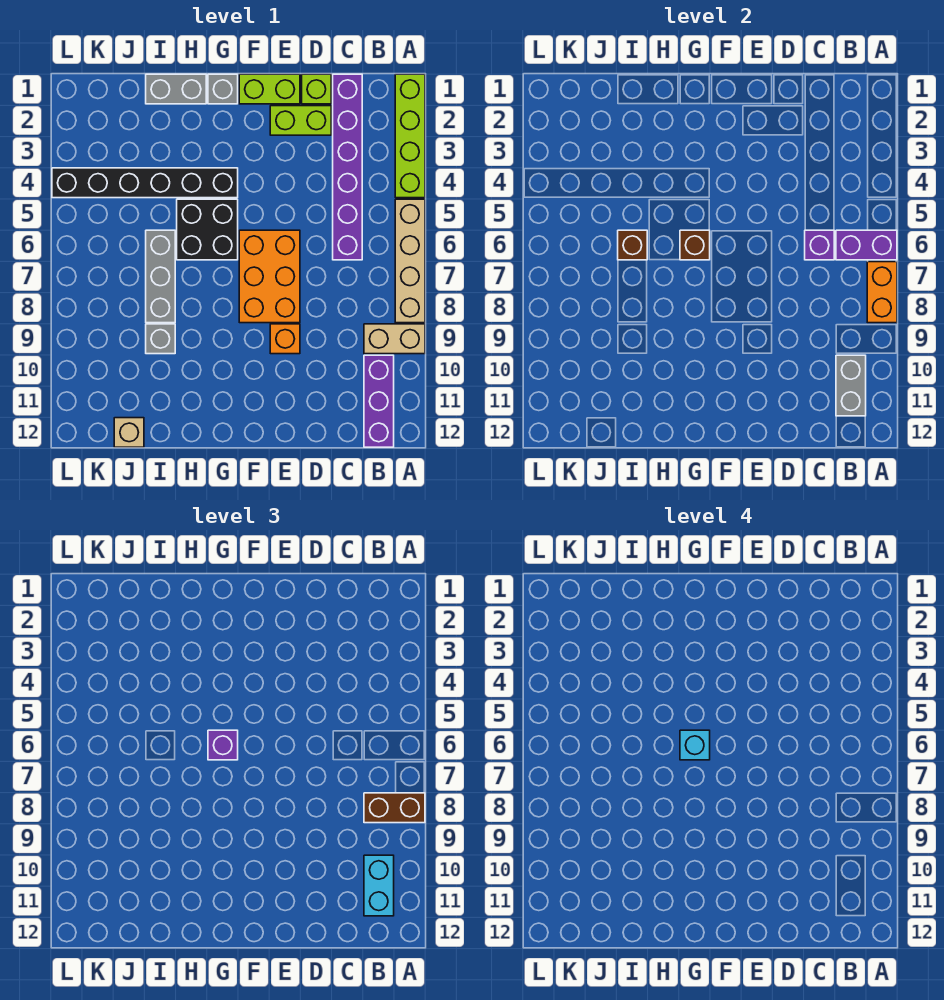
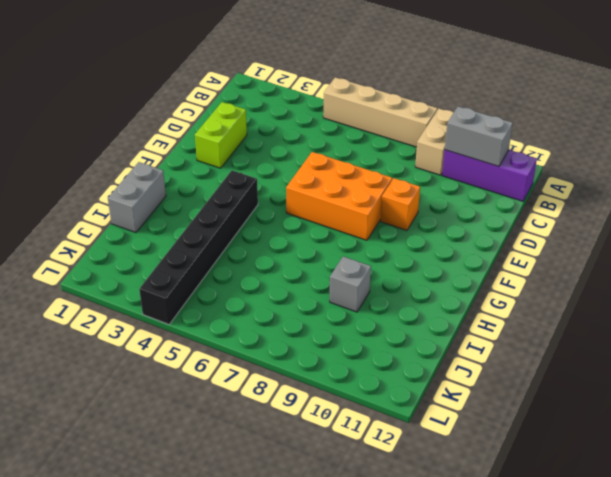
none -> lime brick A1:A4 level 1
none -> purple brick C1:C6 level 1
none -> lime brick D1 level 1

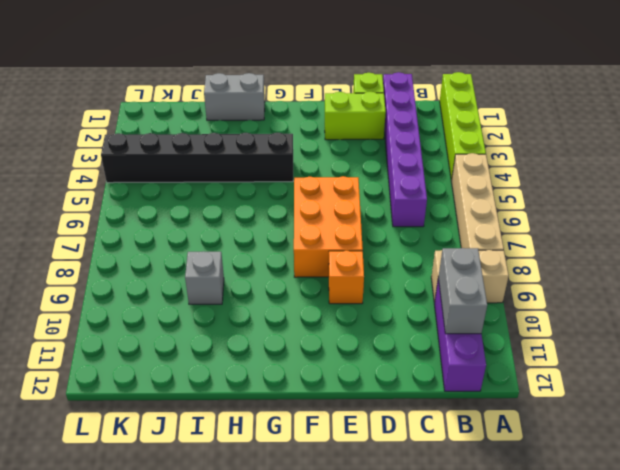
none -> lime brick E1:F1 level 1
none -> grey brick G1 level 1
none -> black brick G5:H6 level 1

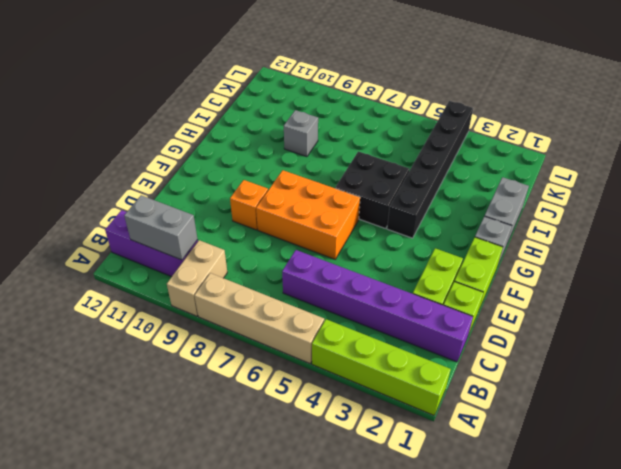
none -> grey brick I6:I8 level 1
none -> tan brick J12 level 1
none -> purple brick A6:B6 level 2

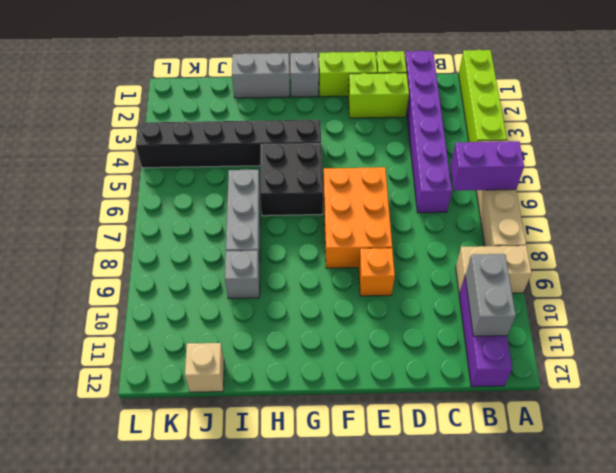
none -> orange brick A7:A8 level 2
none -> purple brick C6 level 2
none -> brown brick G6 level 2

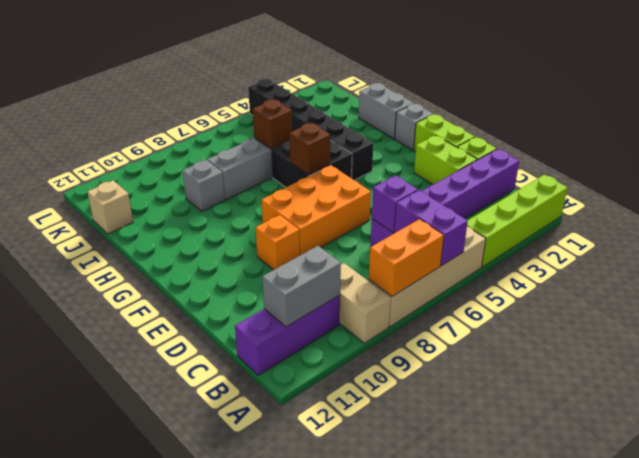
none -> brown brick A8:B8 level 3
none -> cyan brick B10:B11 level 3
none -> purple brick G6 level 3

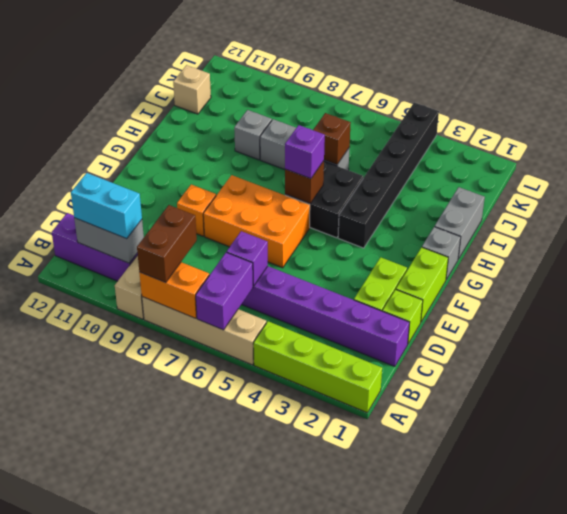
none -> cyan brick G6 level 4

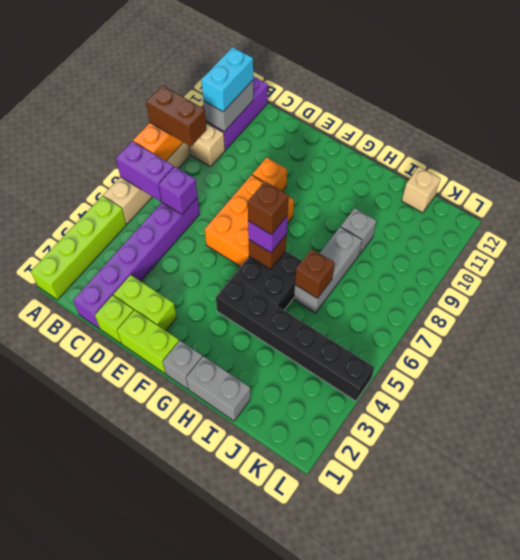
brown brick G6 level 4 -> cyan brick G6 level 4

